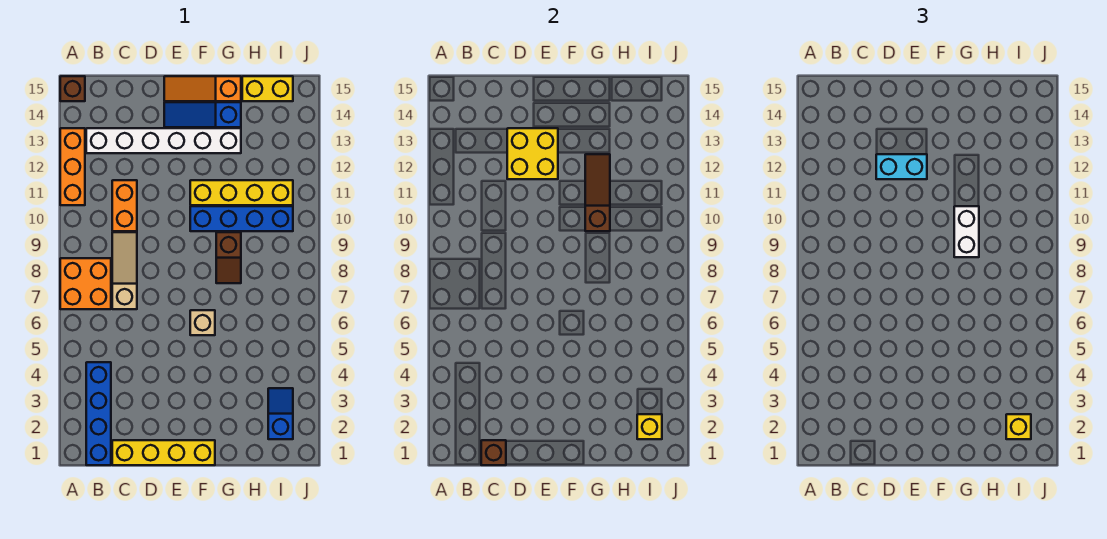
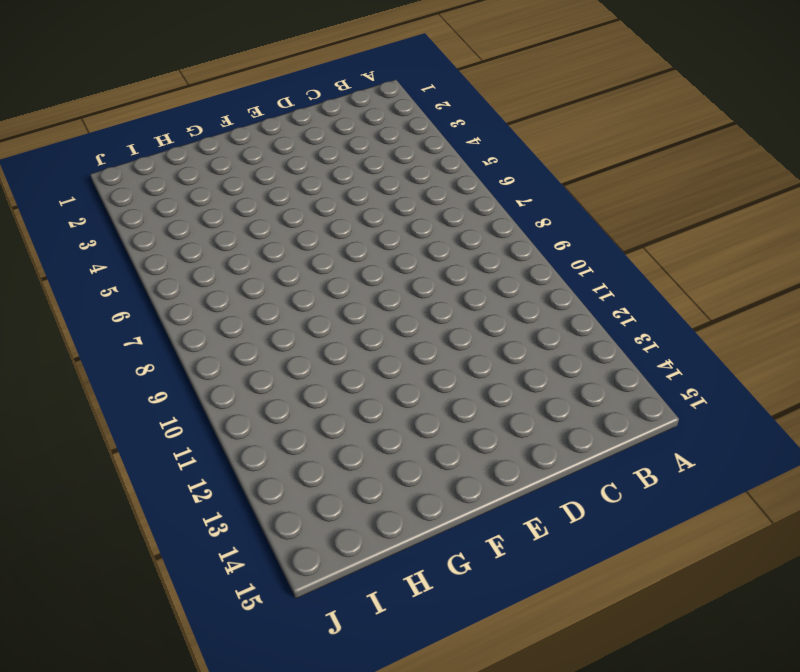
none -> orange brick A7:B8 level 1
none -> orange brick A11:A13 level 1
none -> brown brick A15 level 1

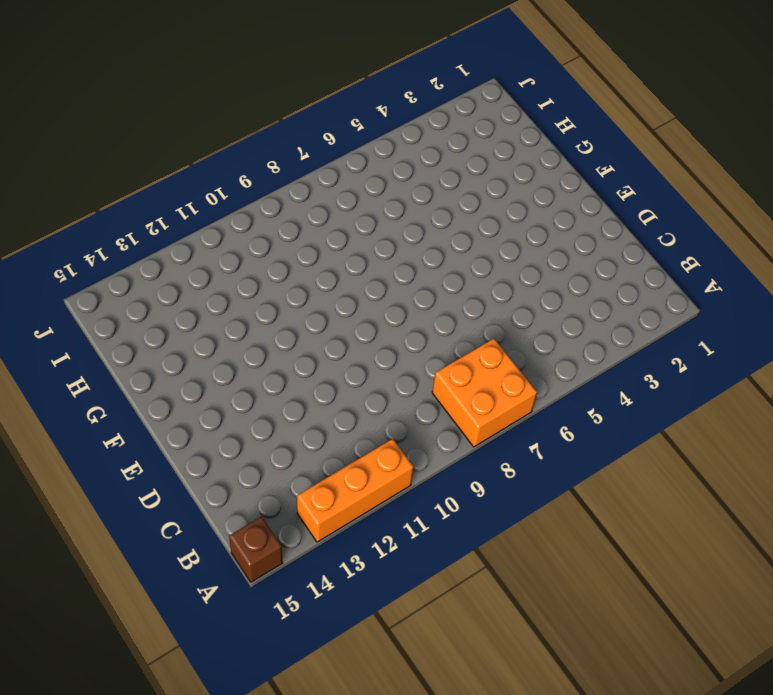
none -> blue brick B1:B4 level 1
none -> white brick B13:G13 level 1
none -> yellow brick C1:F1 level 1

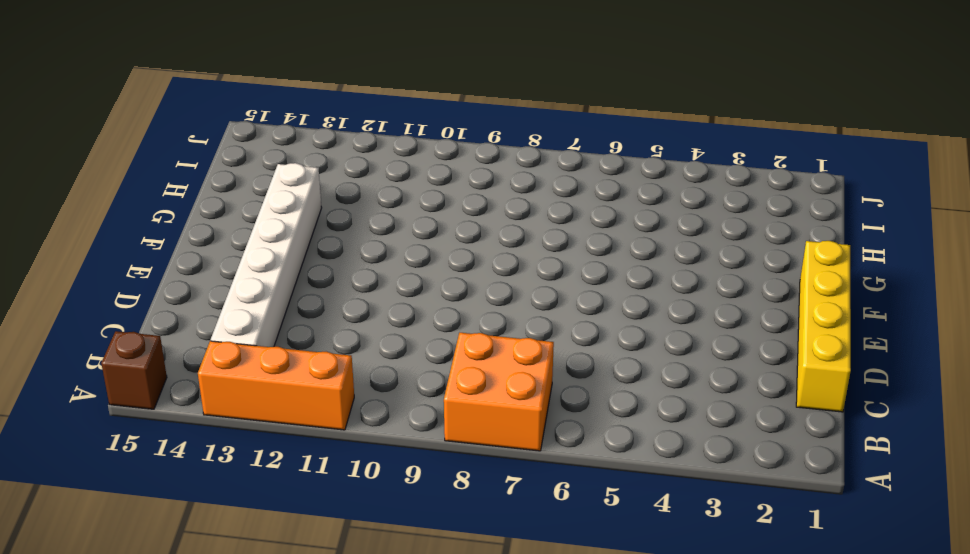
none -> blue brick B1:B4 level 1
none -> tan slope C7:C9 level 1 top 7
none -> orange brick C10:C11 level 1

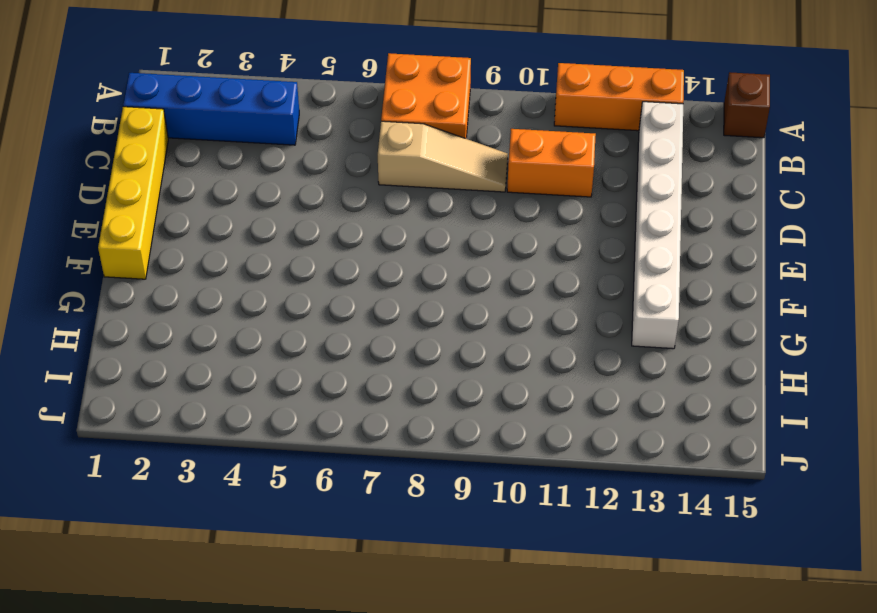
none -> blue slope E14:G14 level 1 top G
none -> orange slope E15:G15 level 1 top G
none -> tan brick F6 level 1

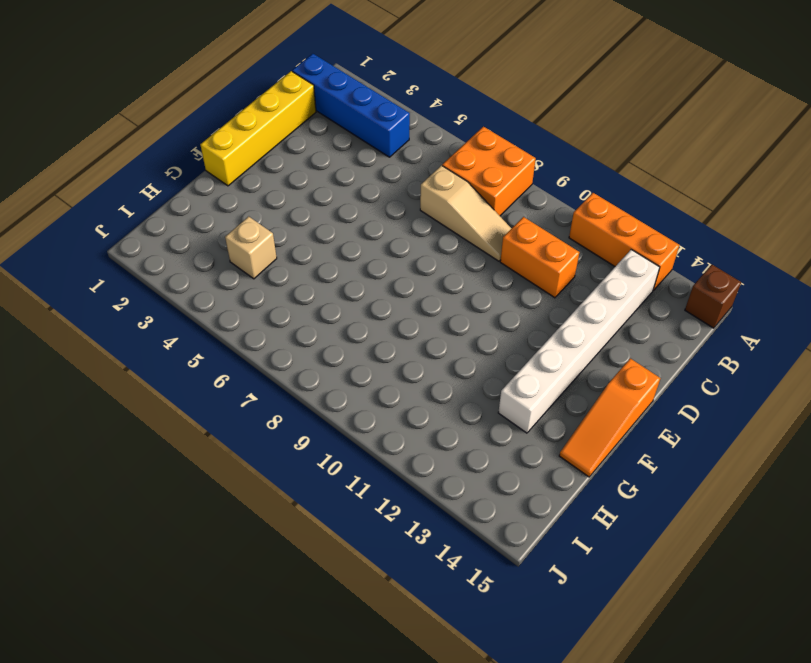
orange slope E15:G15 level 1 top E -> orange slope E15:G15 level 1 top G
tan brick H4 level 1 -> tan brick F6 level 1
none -> blue slope E14:G14 level 1 top G
none -> blue brick F10:I10 level 1
none -> yellow brick F11:I11 level 1

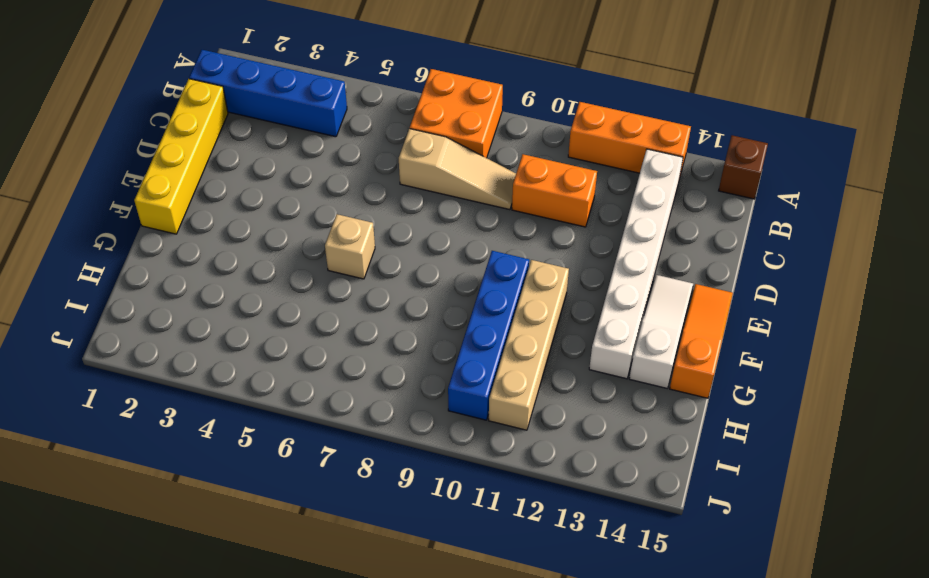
white slope E14:G14 level 1 top G -> blue slope E14:G14 level 1 top G
tan brick F11:I11 level 1 -> yellow brick F11:I11 level 1
none -> brown slope G8:G9 level 1 top 9
none -> yellow brick H15:I15 level 1
none -> blue slope I2:I3 level 1 top 2

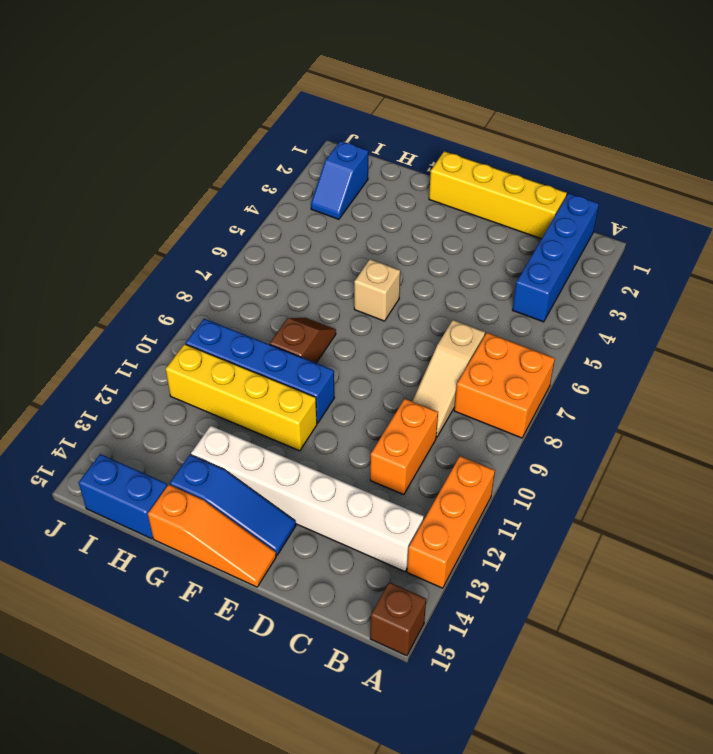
blue brick H15:I15 level 1 -> yellow brick H15:I15 level 1
none -> brown brick C1 level 2
none -> yellow brick D12:E13 level 2
none -> brown slope G10:G12 level 2 top 10

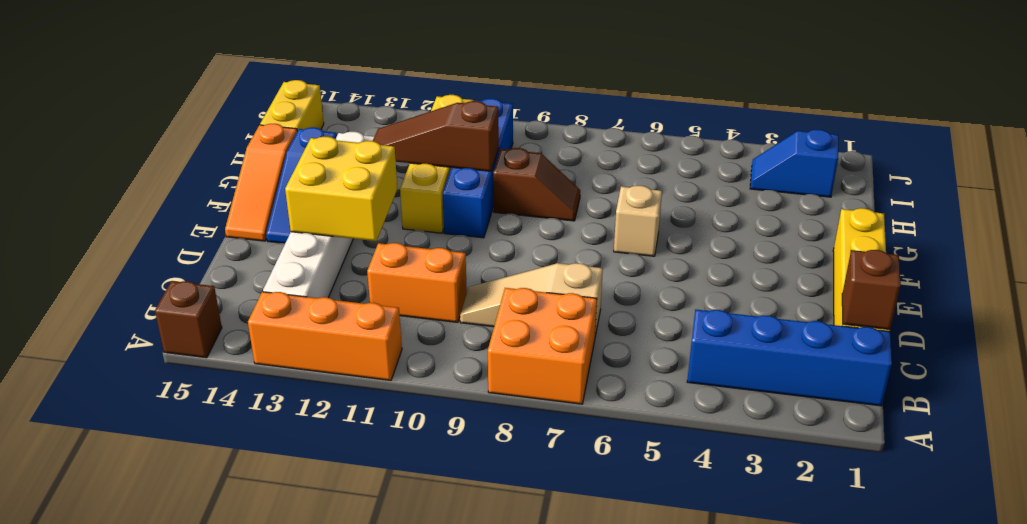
none -> yellow brick I2 level 2
none -> cyan brick D12:E12 level 3
none -> white brick G9:G10 level 3

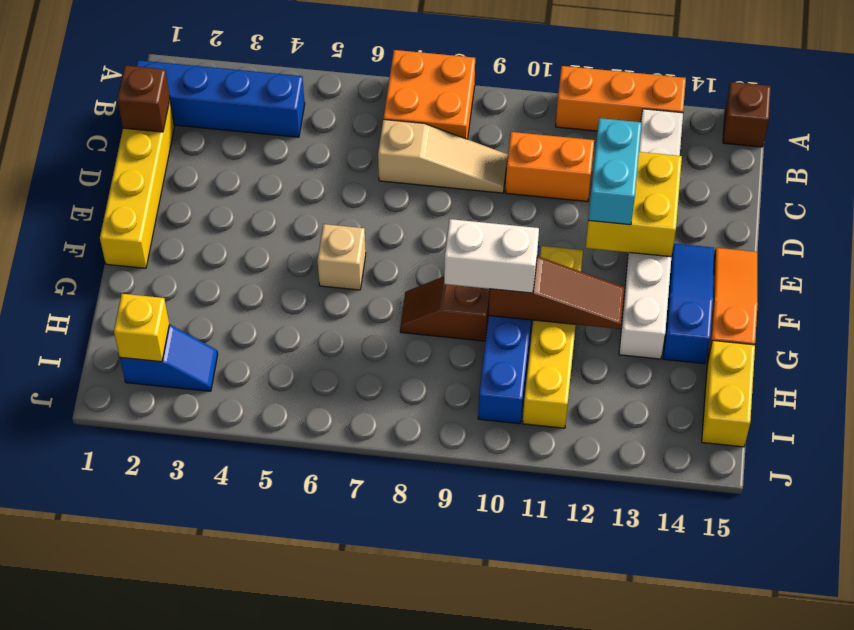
none -> yellow brick I2 level 3

